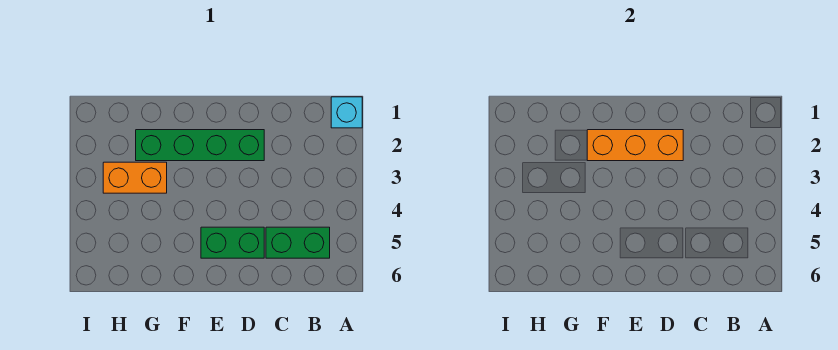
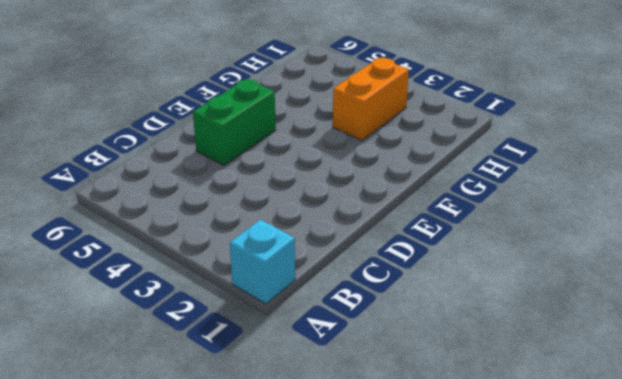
none -> green brick B5:C5 level 1
none -> green brick D2:G2 level 1

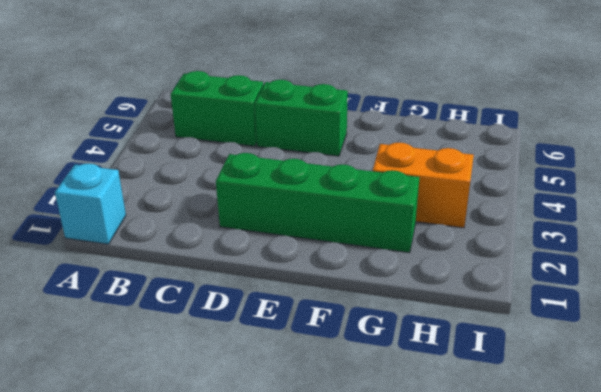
none -> orange brick D2:F2 level 2

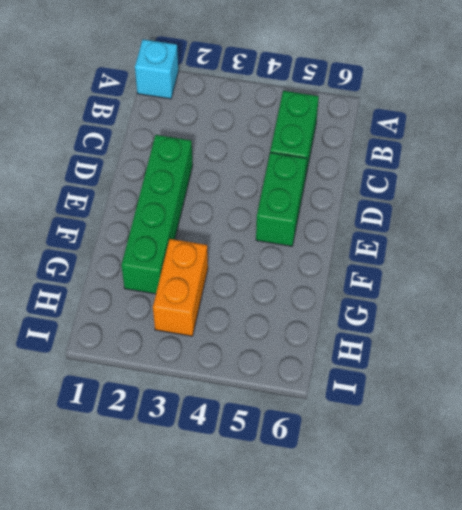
none -> orange brick D2:F2 level 2

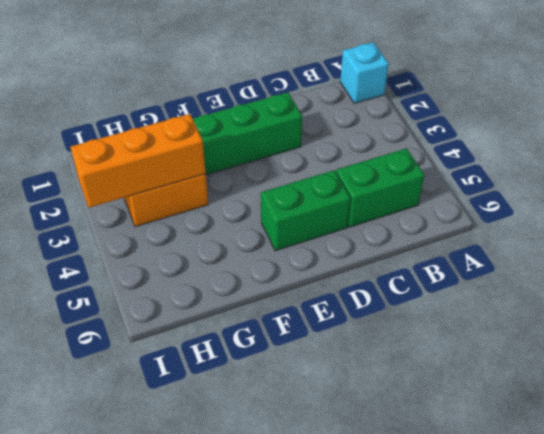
orange brick G3:I3 level 2 -> orange brick D2:F2 level 2

